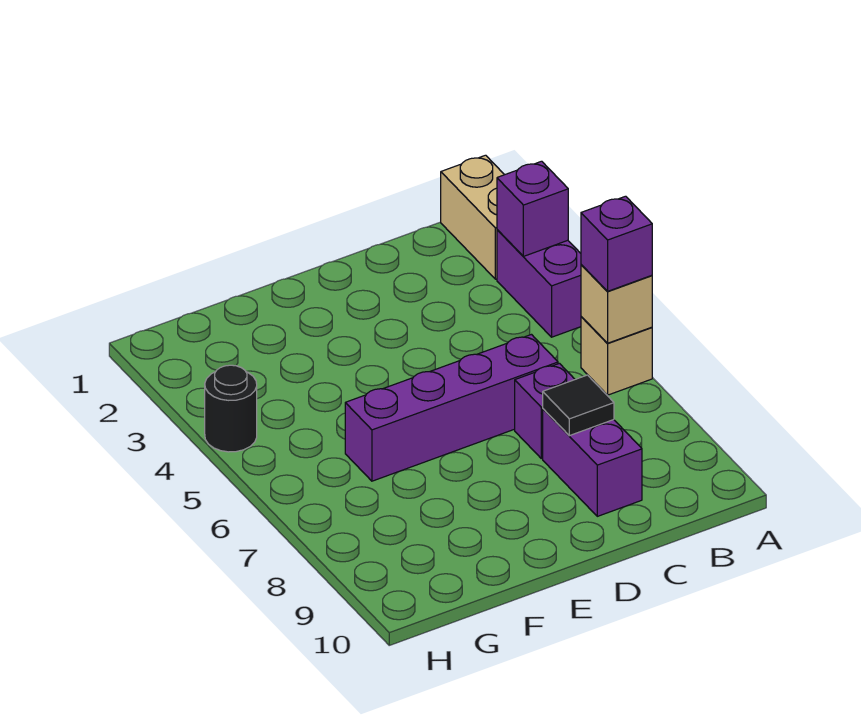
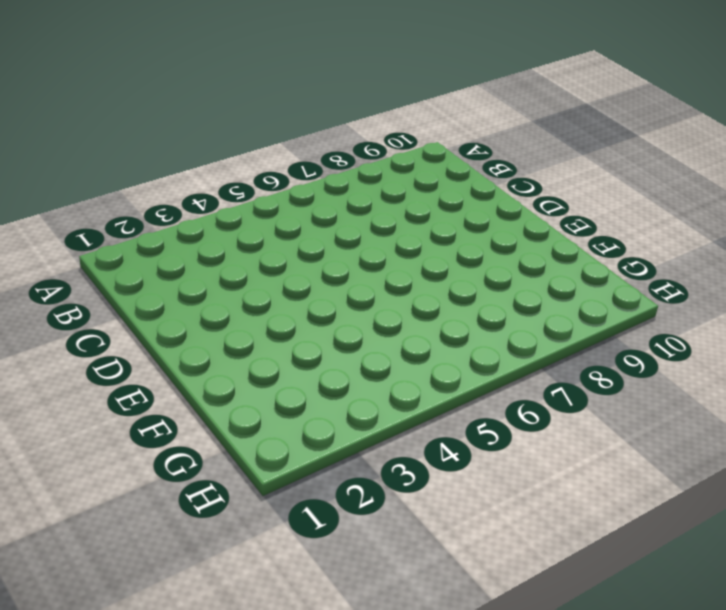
none -> tan brick A1:A2 level 1
none -> purple brick A3:A4 level 1

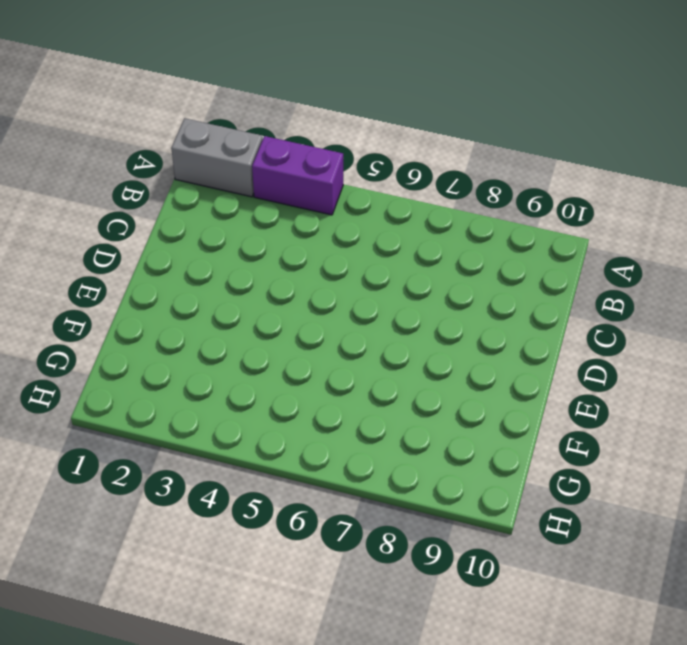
grey brick A1:A2 level 1 -> tan brick A1:A2 level 1
none -> tan brick A6 level 1
none -> purple brick C6:F6 level 1

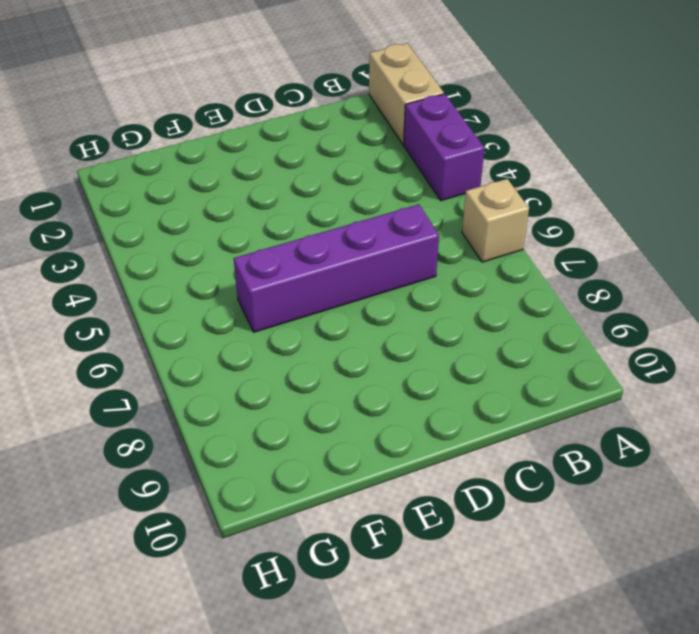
none -> purple brick C7 level 1
none -> purple brick C8:C9 level 1

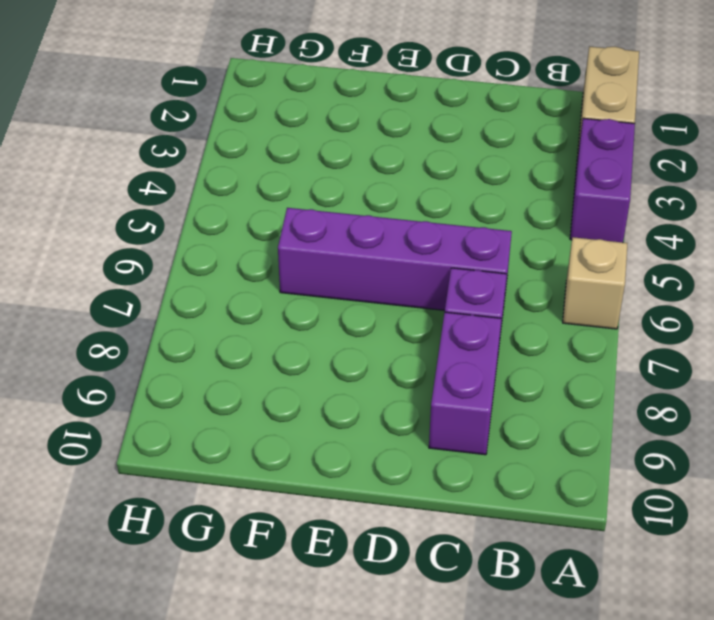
none -> black round brick H4 level 1
none -> purple brick A3 level 2

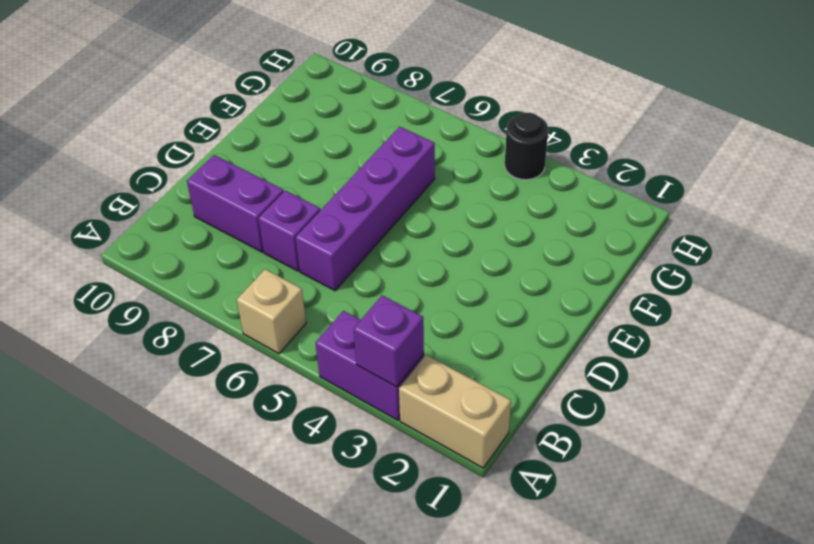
none -> tan brick A6 level 2
none -> black tile C8 level 2

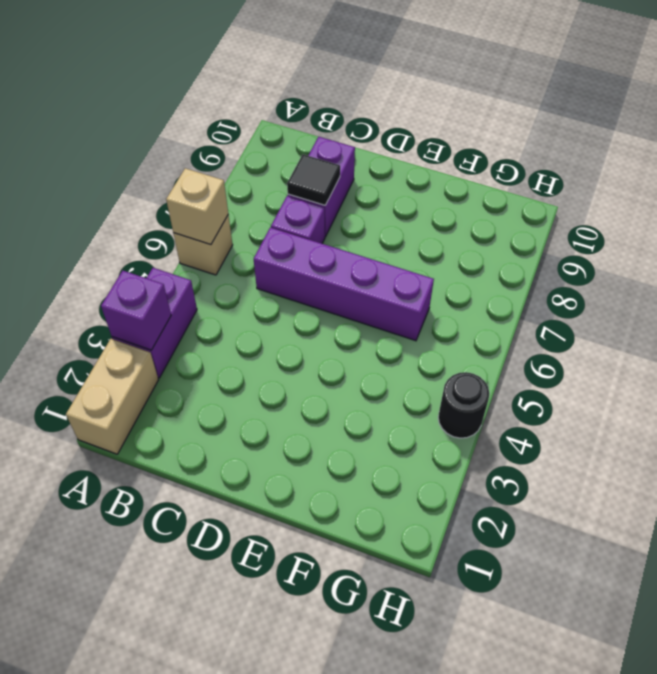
none -> purple brick A6 level 3

